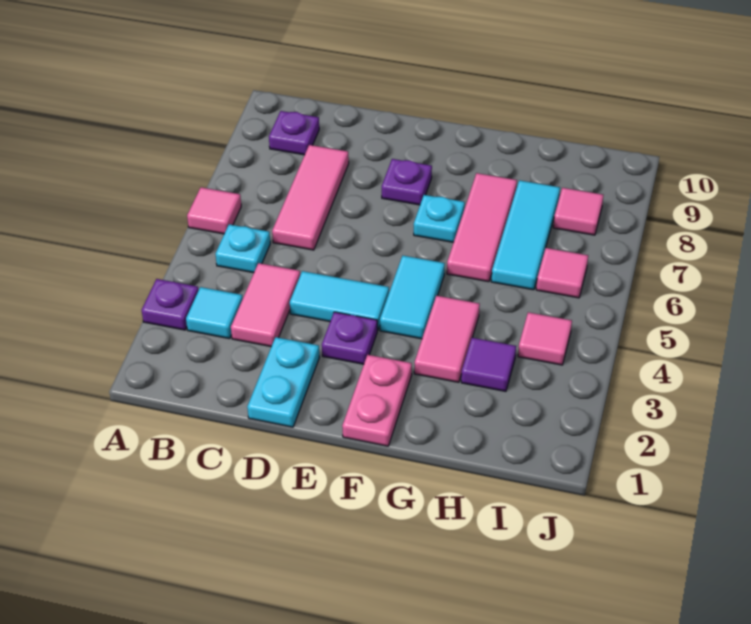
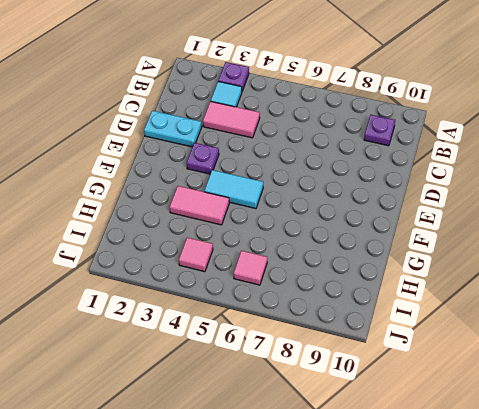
none -> pink tile A6 level 1
none -> cyan plate B5 level 1
none -> pink tile C6:C8 level 1

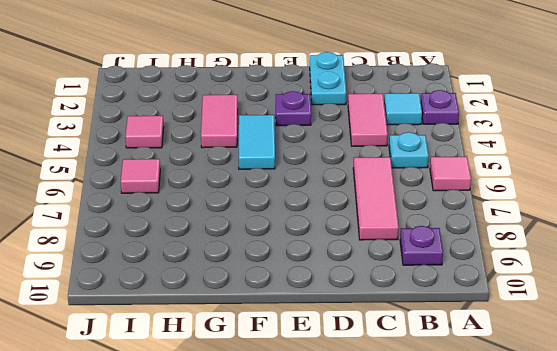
none -> cyan tile D4:E4 level 1
none -> purple plate E8 level 1
none -> pink plate F1:F2 level 1

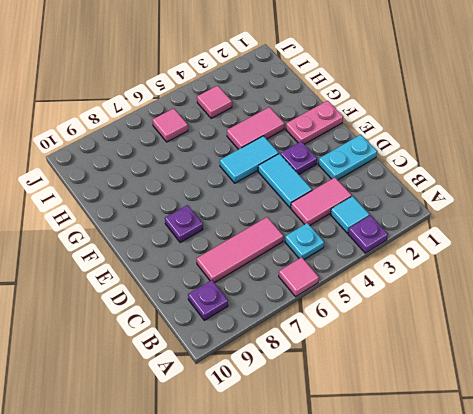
none -> cyan plate F7 level 1
none -> pink tile G6:G8 level 1
none -> purple tile H3 level 1

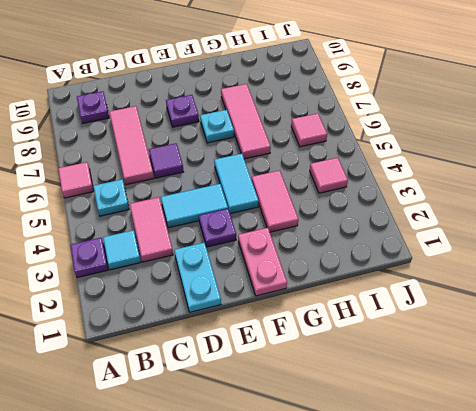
purple tile D6 level 1 -> purple tile H3 level 1
none -> cyan tile H6:H8 level 1
none -> pink tile I8 level 1

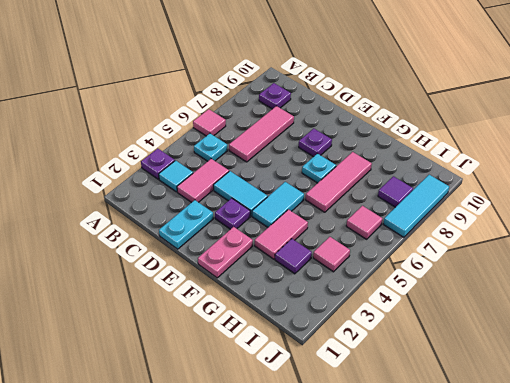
purple tile I8 level 1 -> pink tile I8 level 1
cyan tile J7:J9 level 1 -> cyan tile H6:H8 level 1

